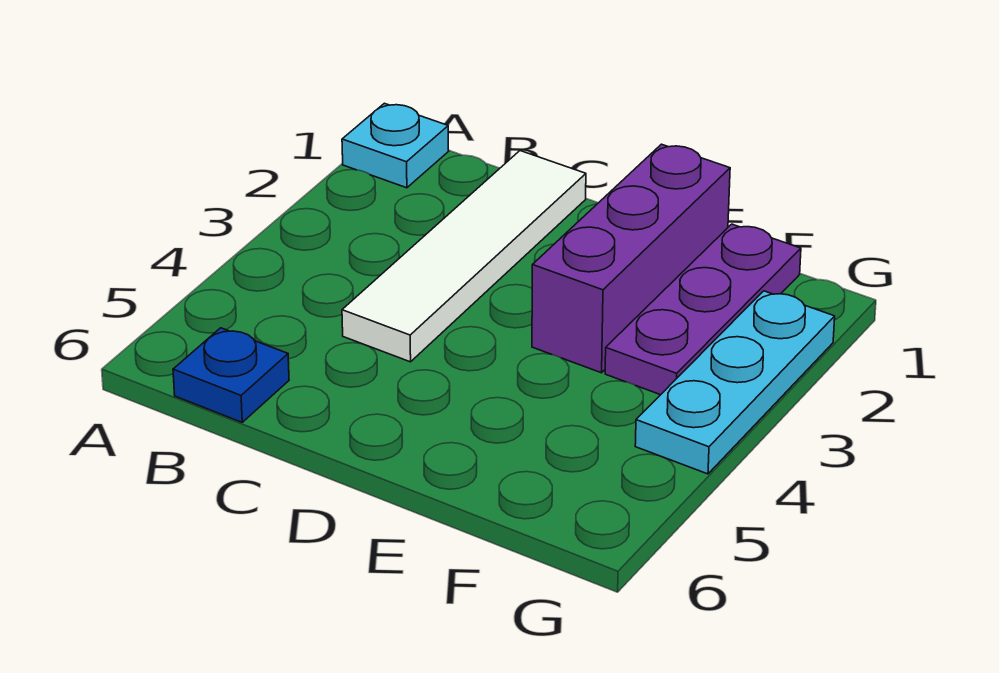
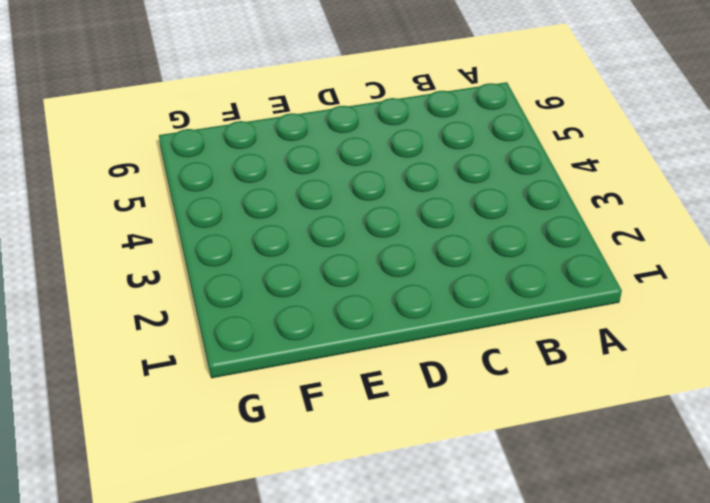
none -> cyan plate A1 level 1
none -> blue plate B6 level 1

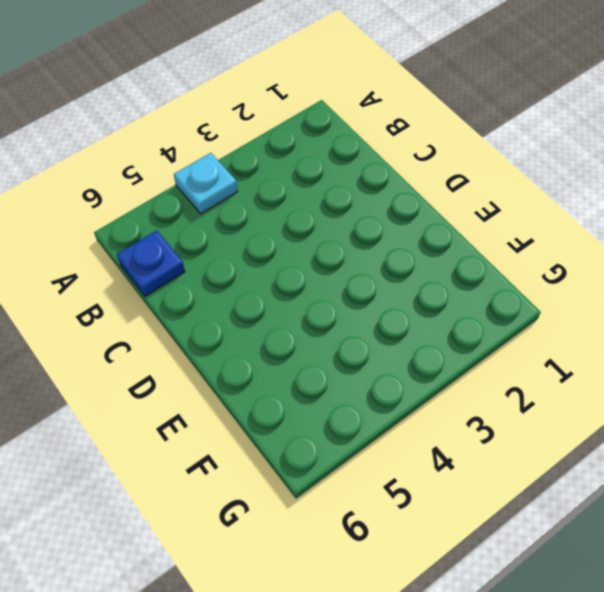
cyan plate A4 level 1 -> cyan plate A1 level 1
none -> white tile C1:C4 level 1
none -> purple brick E1:E3 level 1

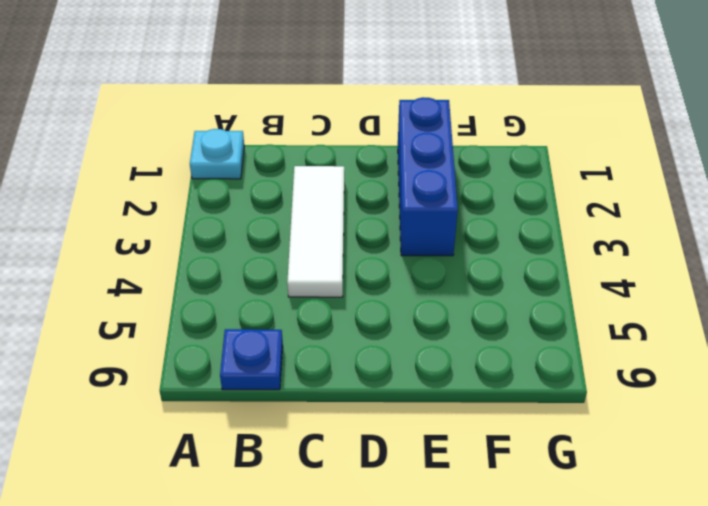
white tile C2:C4 level 1 -> white tile C1:C4 level 1
blue brick E1:E3 level 1 -> purple brick E1:E3 level 1
none -> purple plate F1:F3 level 1
none -> cyan plate G2:G4 level 1

